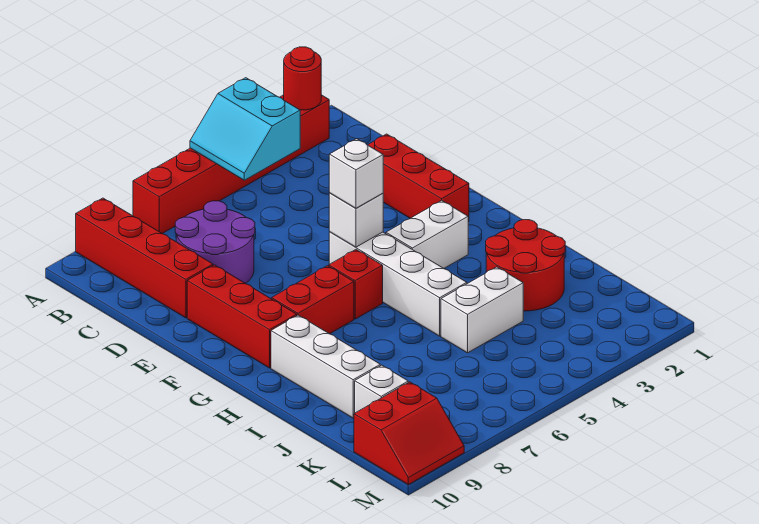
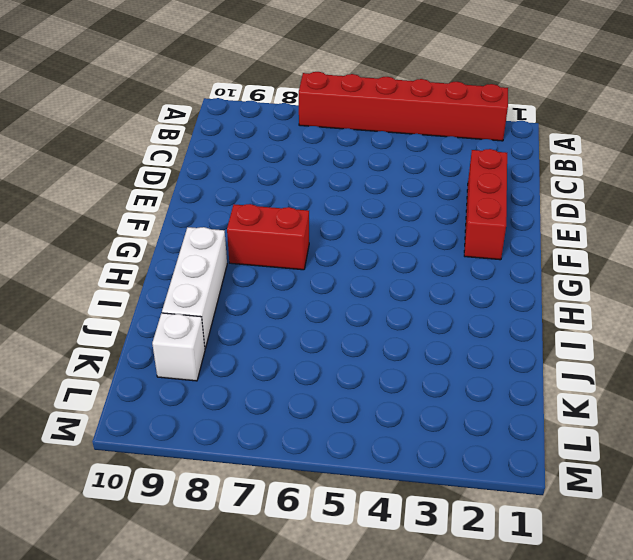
none -> red brick A9:D9 level 1
none -> purple round brick C7:D8 level 1
none -> red brick E9:G9 level 1

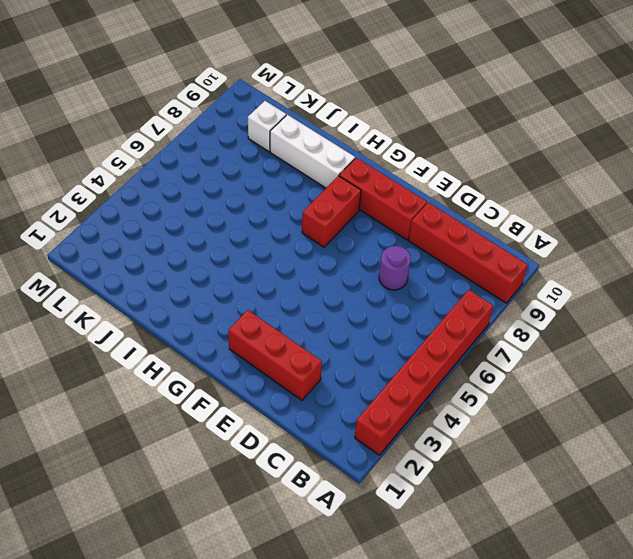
purple round brick D7 level 1 -> purple round brick C7:D8 level 1
none -> white brick F5:I5 level 1
none -> white brick G3:G4 level 1
none -> red brick G6 level 1

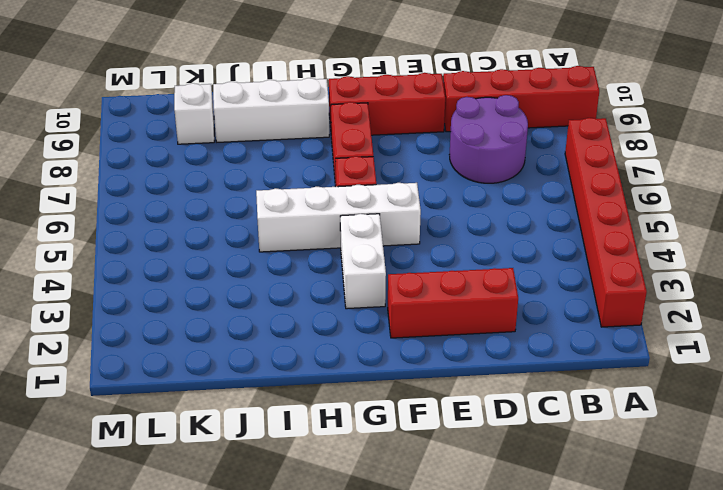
none -> red round brick I2:J3 level 1
none -> white brick J4:J5 level 1
none -> red slope L9:M10 level 1 top L

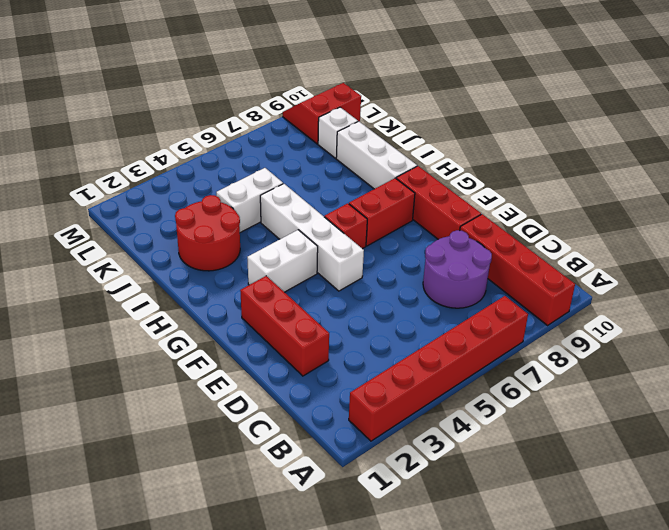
none -> red round brick A2 level 2
none -> cyan slope A4:B5 level 2 top 4
none -> white brick F5 level 2

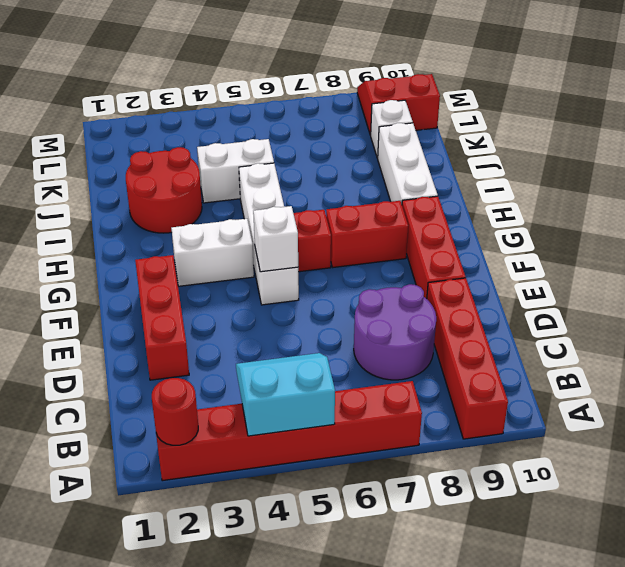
cyan slope A4:B5 level 2 top A -> cyan slope A4:B5 level 2 top 4
none -> white brick F5 level 3

